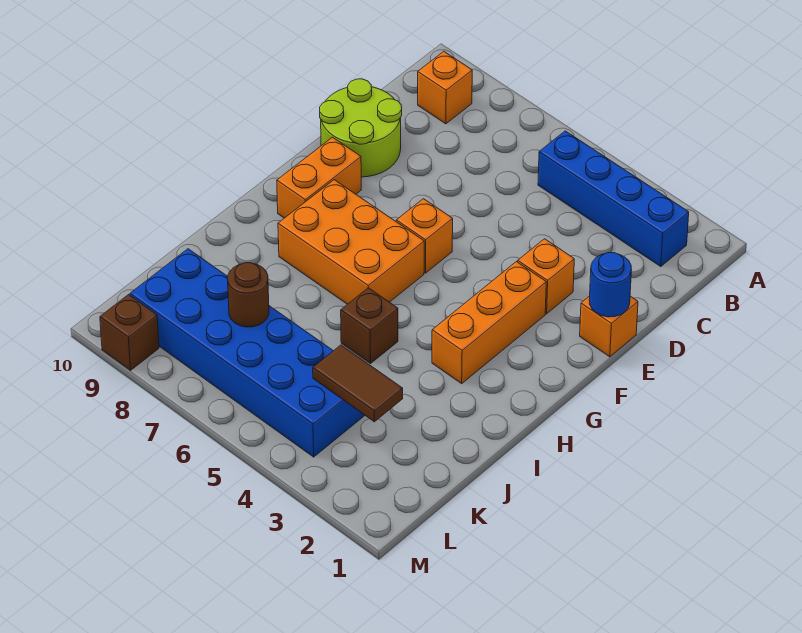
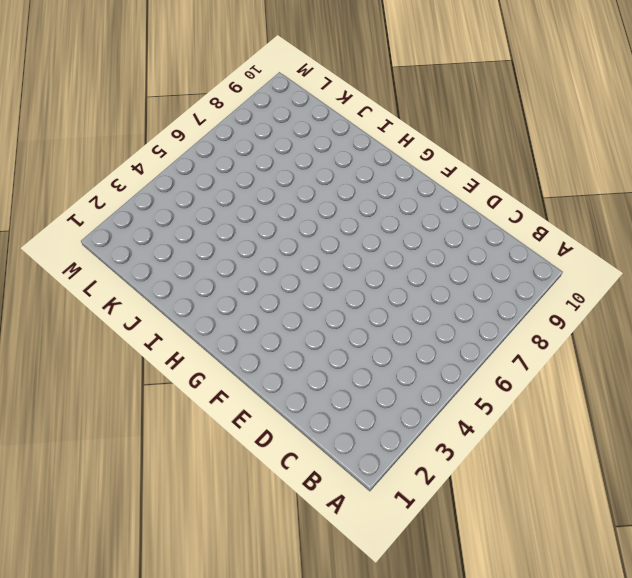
none -> blue brick B2:B5 level 1
none -> orange brick B9 level 1
none -> lime round brick D9:E10 level 1

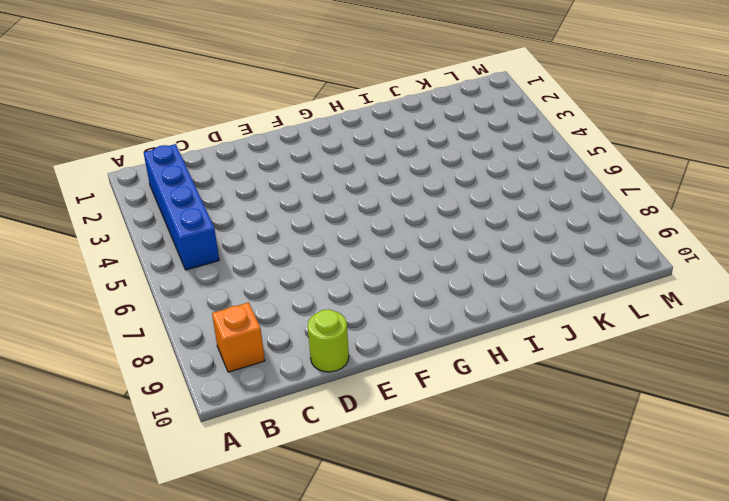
lime round brick D10 level 1 -> lime round brick D9:E10 level 1
none -> orange brick E1 level 1
none -> orange brick E3 level 1
none -> orange brick F3:H3 level 1

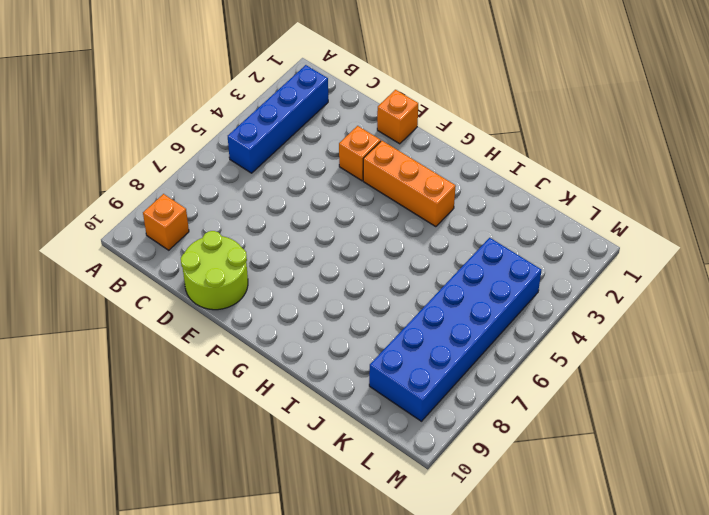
none -> orange brick F6 level 1
none -> orange brick F9:G9 level 1
none -> orange brick G6:H8 level 1

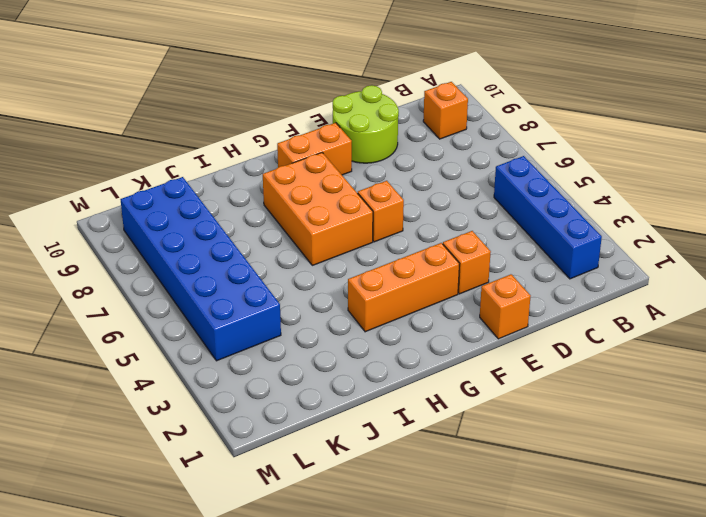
none -> brown brick I5 level 1
none -> brown brick M9 level 1
none -> blue round brick E1 level 2

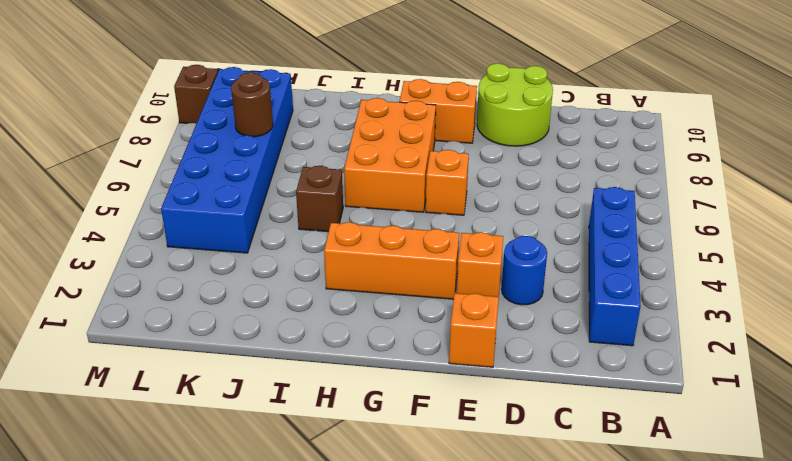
blue round brick D3 level 1 -> blue round brick E1 level 2
none -> orange brick B9 level 1
none -> brown tile K3:K4 level 2

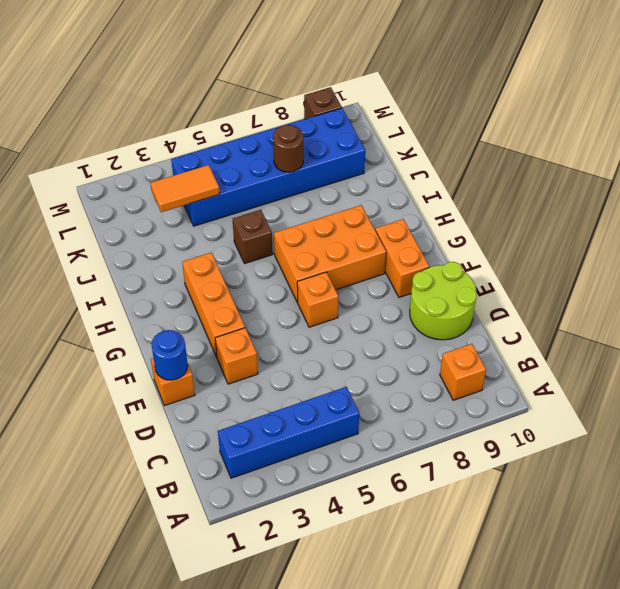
orange tile K3:K4 level 2 -> brown tile K3:K4 level 2

